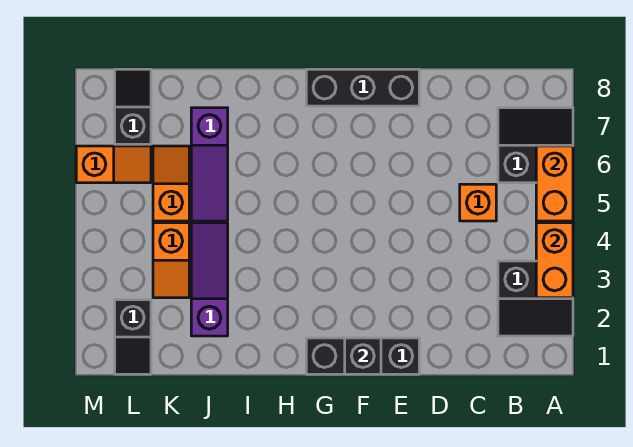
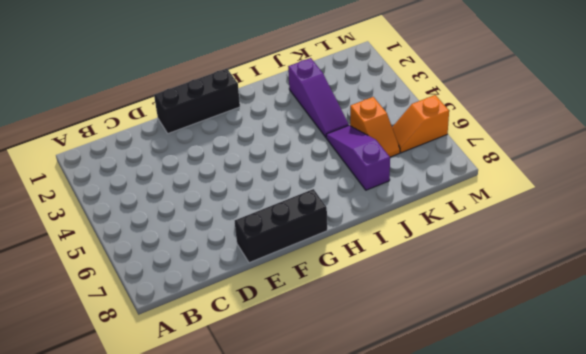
none -> black slope A2:B3 level 1 top 3
none -> black slope A6:B7 level 1 top 6
none -> orange brick C5 level 1

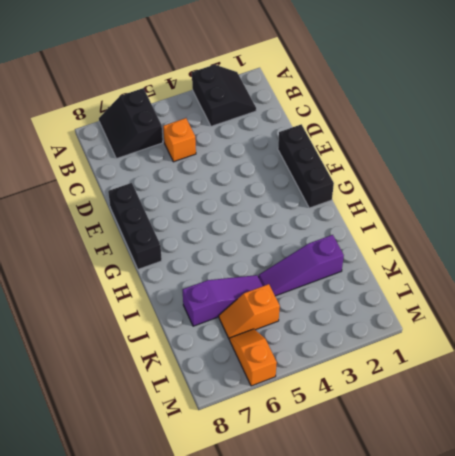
none -> orange slope K3:K4 level 1 top 4
none -> black slope L1:L2 level 1 top 2
none -> black slope L7:L8 level 1 top 7

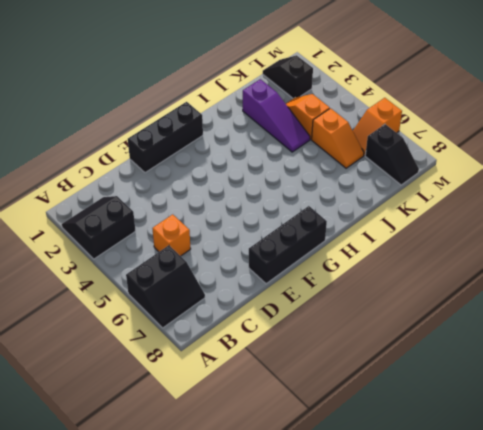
none -> purple slope J5:J7 level 1 top 7
none -> orange brick A3:A4 level 2
none -> orange brick A5:A6 level 2

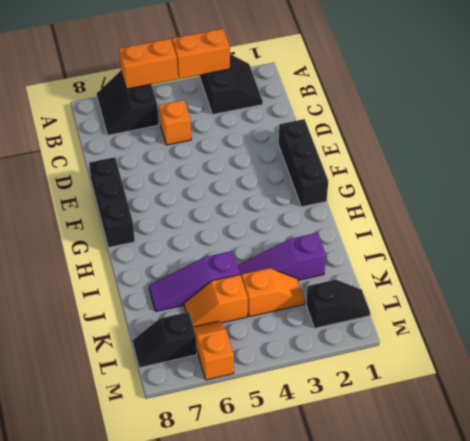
purple slope J5:J7 level 1 top 5 -> purple slope J5:J7 level 1 top 7
none -> black brick F1 level 2

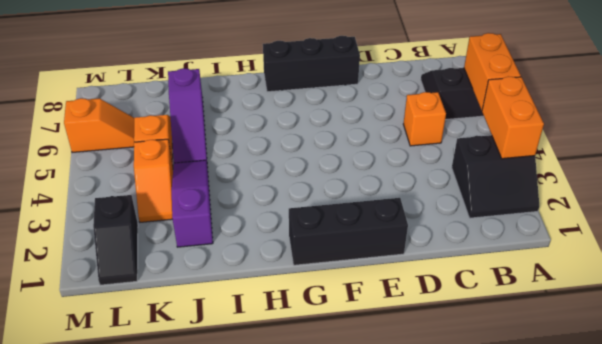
none -> black slope L7:L8 level 1 top 7
none -> black brick F1 level 2

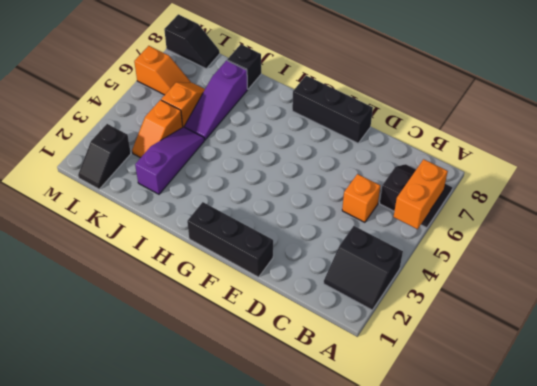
black brick J8 level 1 -> black brick F1 level 2
black slope L8:M8 level 1 top M -> black slope L7:L8 level 1 top 7
none -> orange brick A3:A4 level 2

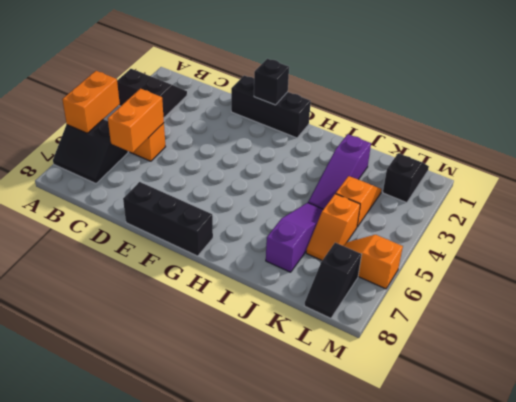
orange brick C5:C6 level 2 -> orange brick A3:A4 level 2

